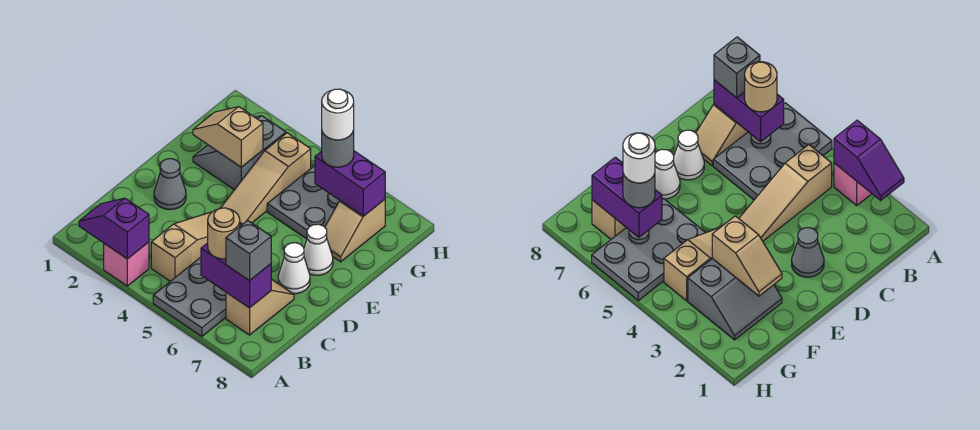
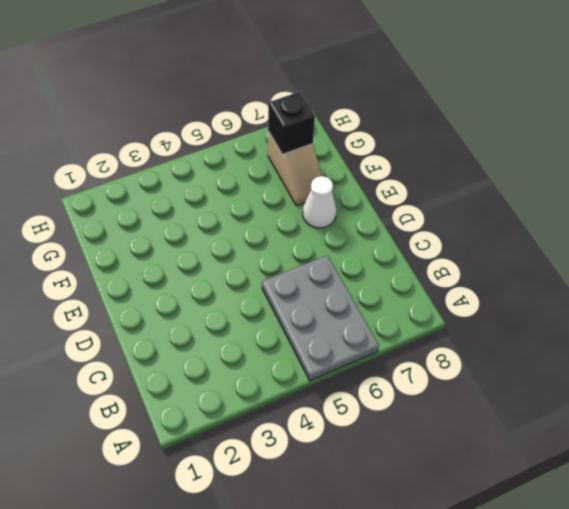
black brick G7 level 2 -> purple brick G6:G7 level 2
none -> pink brick A3 level 1
none -> tan slope B4:D4 level 1 top B
none -> tan slope B7:C7 level 1 top B

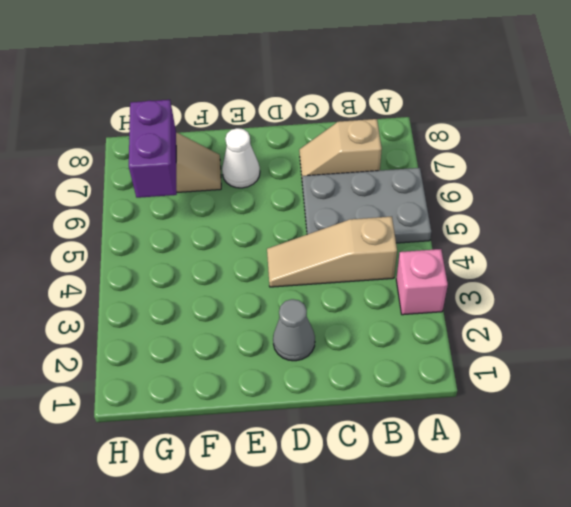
none -> white cone D7 level 1
none -> tan slope E4:G4 level 1 top G
none -> grey slope F2:G3 level 1 top 3

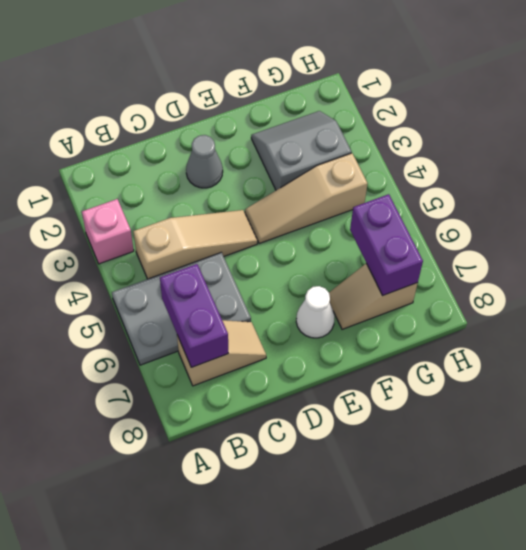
none -> white cone D7 level 1
none -> grey plate F5:H6 level 1
none -> purple slope A2:A3 level 2 top 3

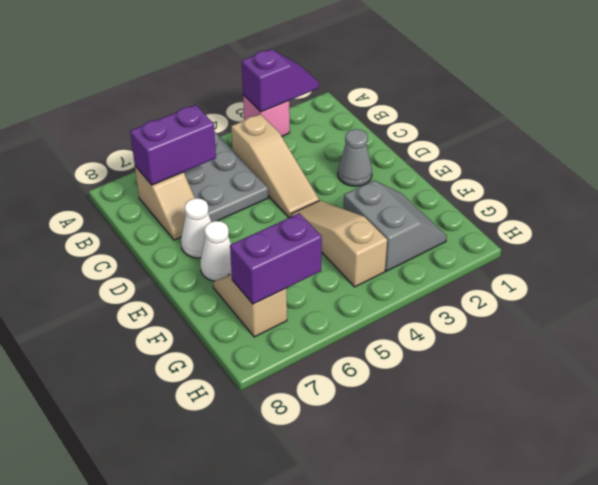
none -> grey plate F5:H6 level 1
none -> tan slope F2:F3 level 2 top 3
none -> tan round brick B6 level 3

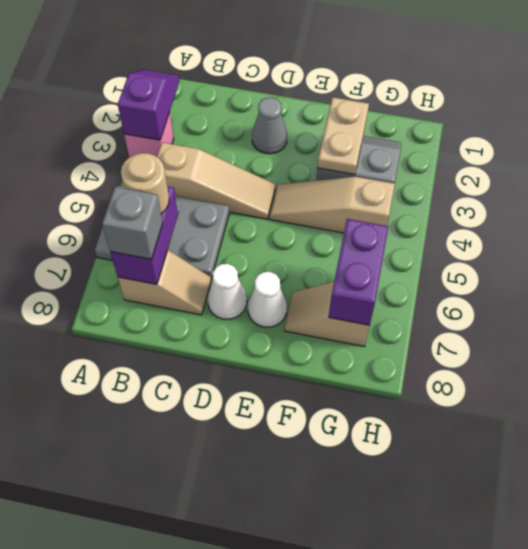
tan plate F2:F3 level 2 -> tan slope F2:F3 level 2 top 3
none -> grey plate F5:H6 level 1
none -> grey round brick G6 level 3
none -> white round brick G6 level 4

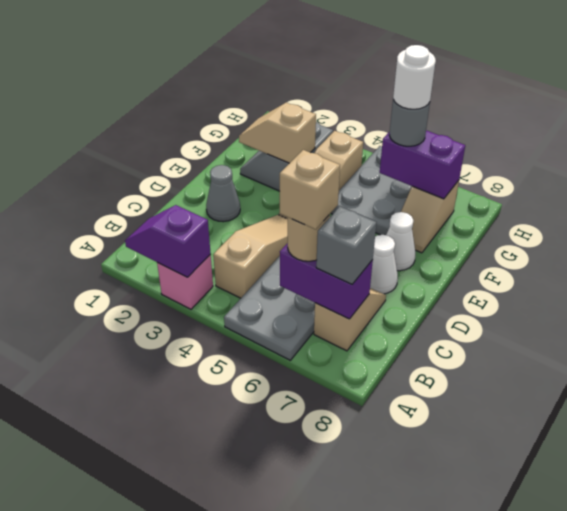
tan brick B6 level 4 -> none

